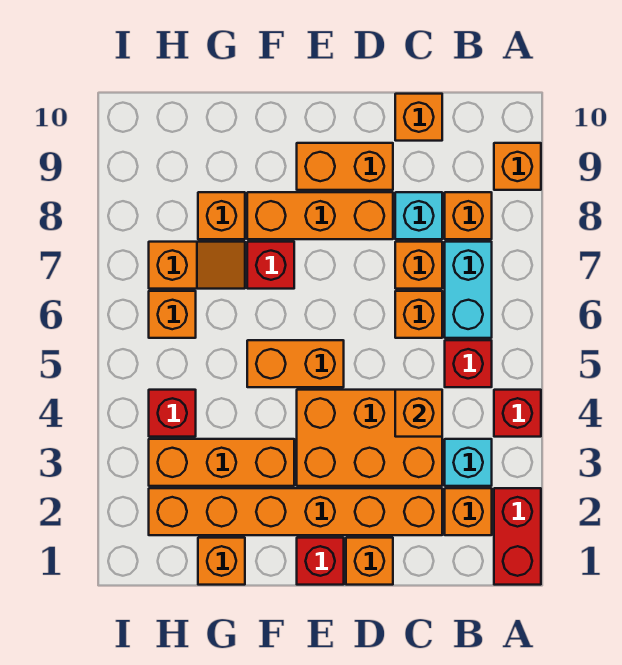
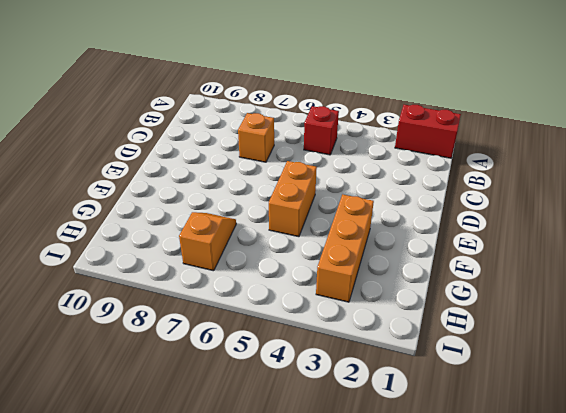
none -> red brick A4 level 1
none -> orange brick A9 level 1
none -> orange brick B2 level 1

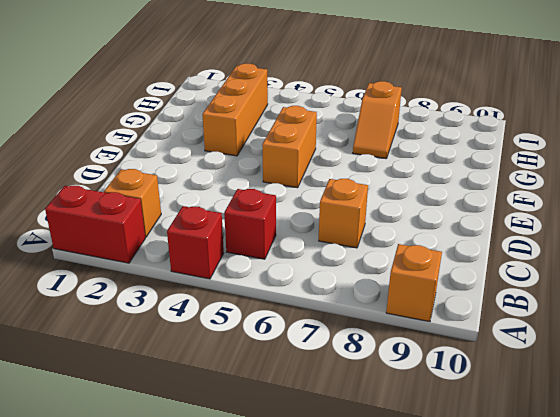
none -> cyan brick B3 level 1
none -> cyan brick B6:B7 level 1
none -> orange brick B8 level 1

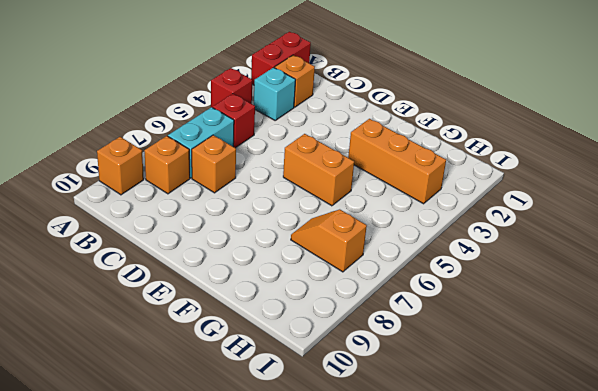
none -> orange brick C2:H2 level 1
none -> orange brick C3:E4 level 1
none -> orange brick C6 level 1

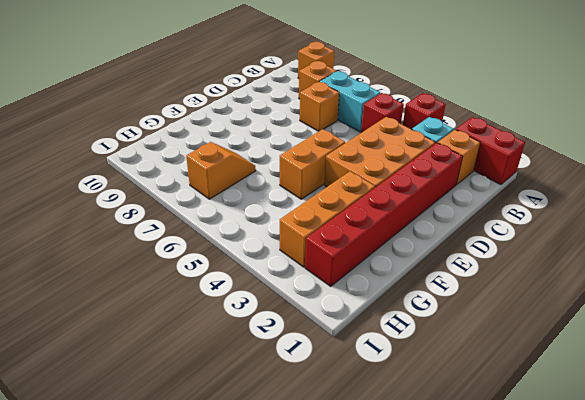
red brick C2:H2 level 1 -> orange brick C2:H2 level 1
none -> orange brick C6 level 1
none -> cyan brick C8 level 1
none -> orange brick C10 level 1

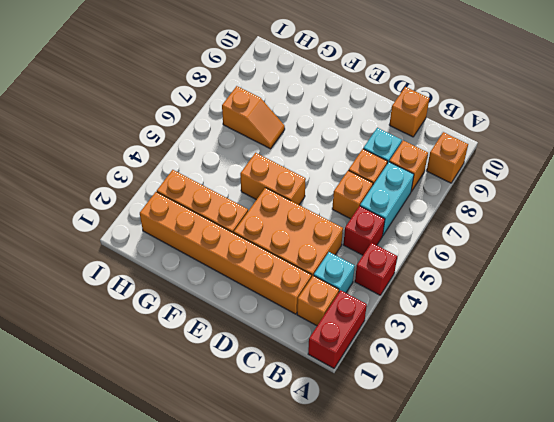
none -> orange brick D1 level 1
none -> orange brick D8:F8 level 1
none -> orange brick D9:E9 level 1

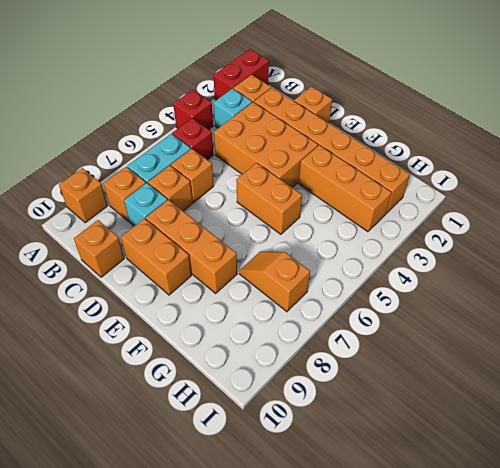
none -> red brick E1 level 1
none -> red brick F7 level 1
none -> orange brick G1 level 1

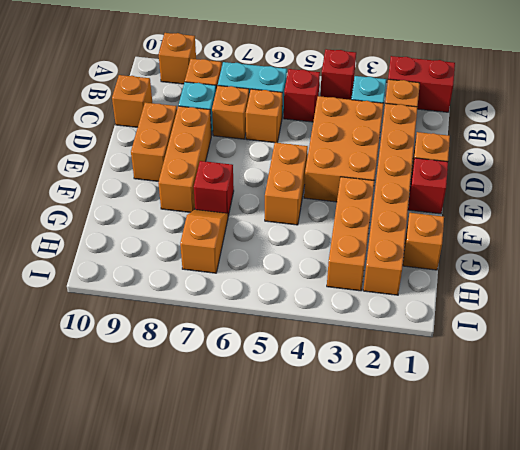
none -> orange brick G8 level 1
none -> red brick H4 level 1
none -> orange brick H6 level 1

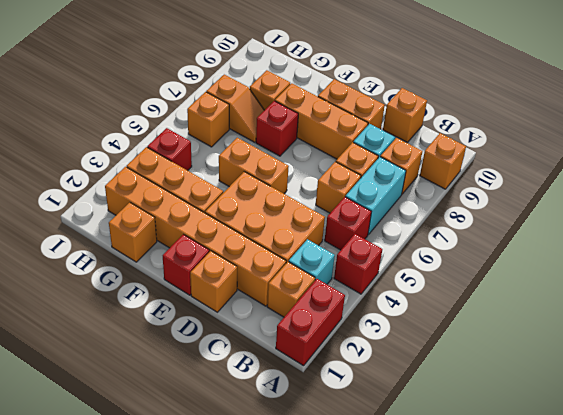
none -> orange brick C4 level 2

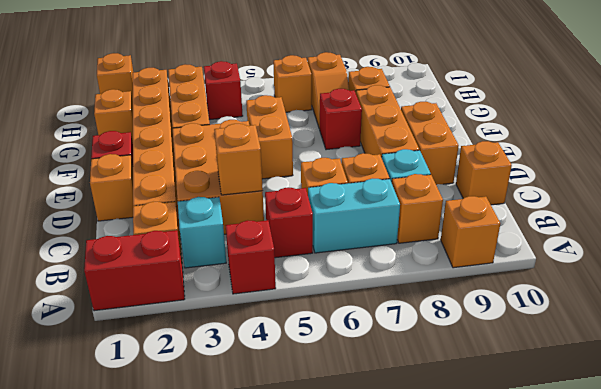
orange brick I1 level 1 -> none

